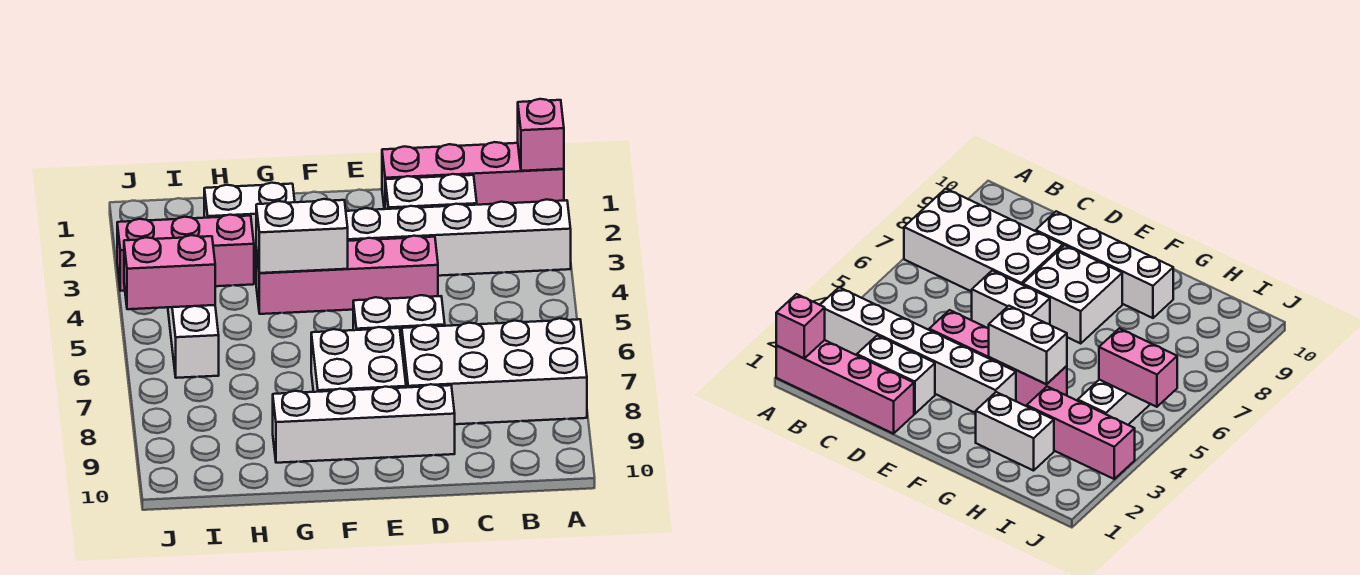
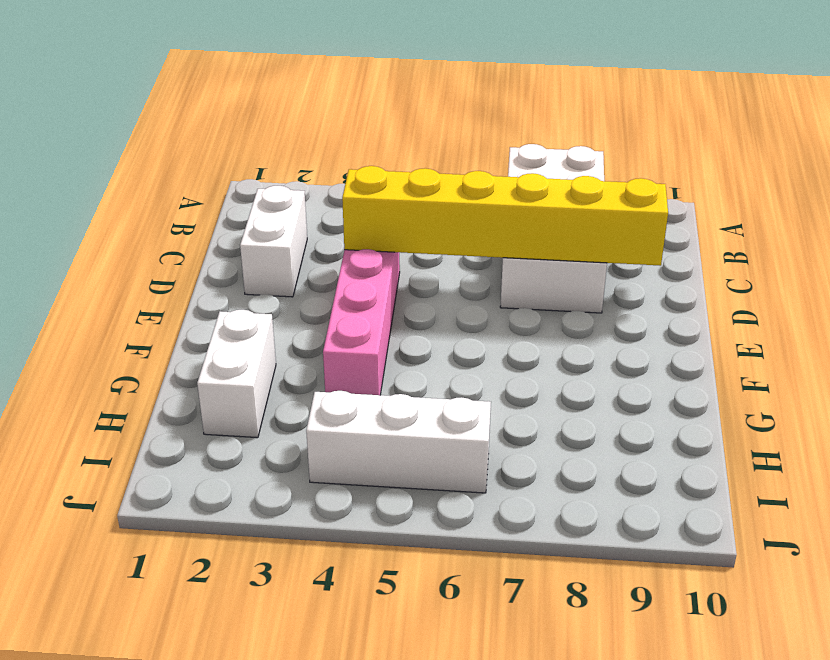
yellow brick D4:D9 level 2 -> none
none -> pink brick A1:D1 level 1
none -> white brick A3:F3 level 1
none -> white brick D6:E6 level 1

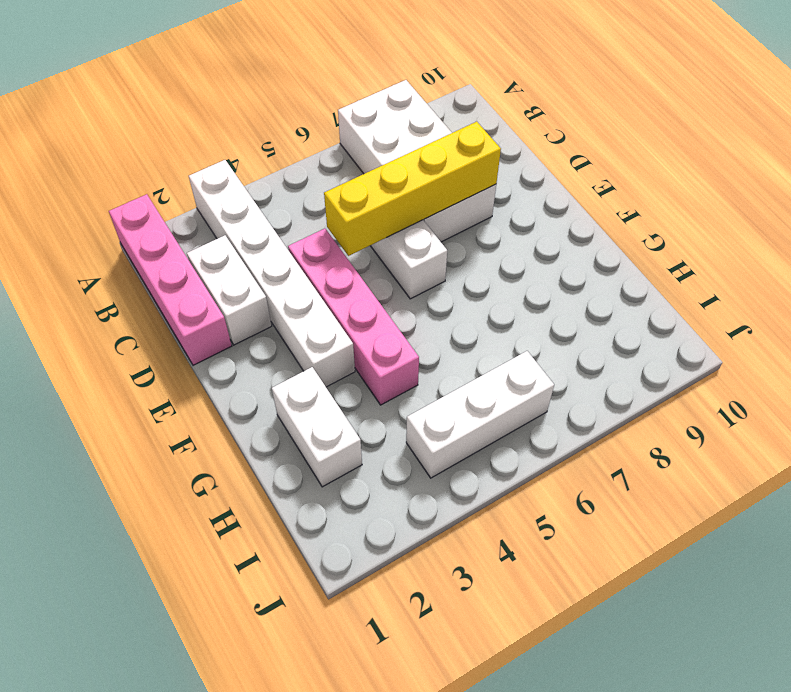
yellow brick D5:D8 level 2 -> none
none -> white brick D9:G9 level 1
none -> white brick E7:F8 level 1
none -> pink brick H3:J3 level 1

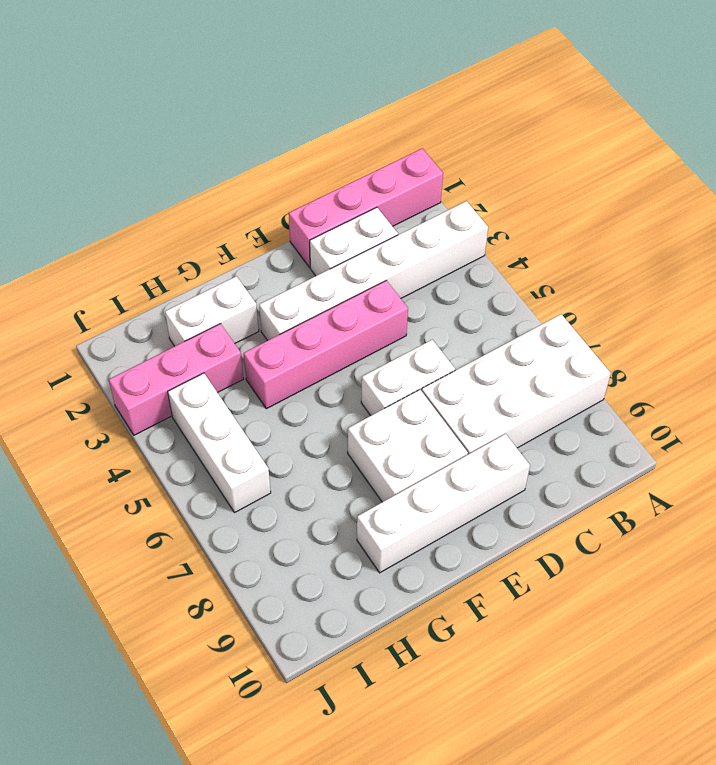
none -> pink brick A1 level 2
none -> white brick F4:G4 level 2
none -> pink brick I5:J5 level 2

